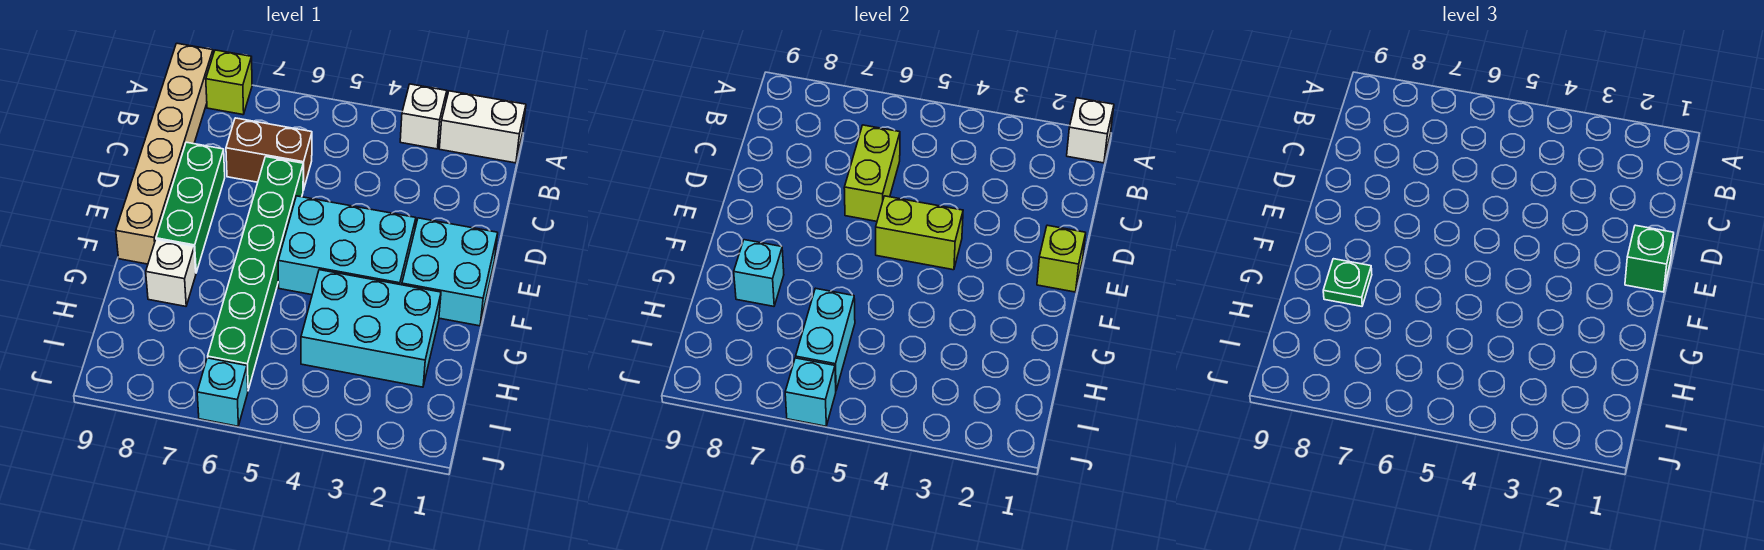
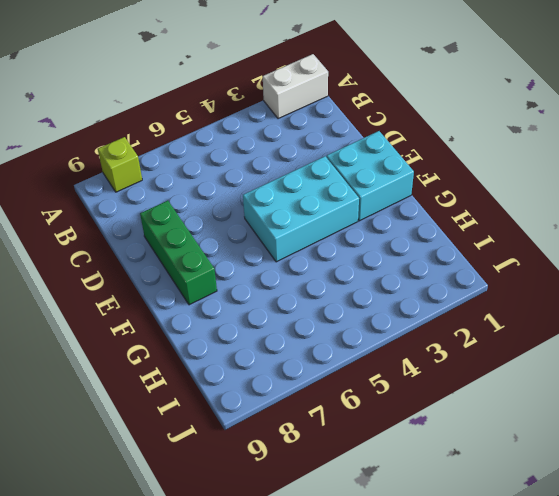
none -> white brick A3 level 1
none -> tan brick A9:F9 level 1
none -> brown brick C6:C7 level 1

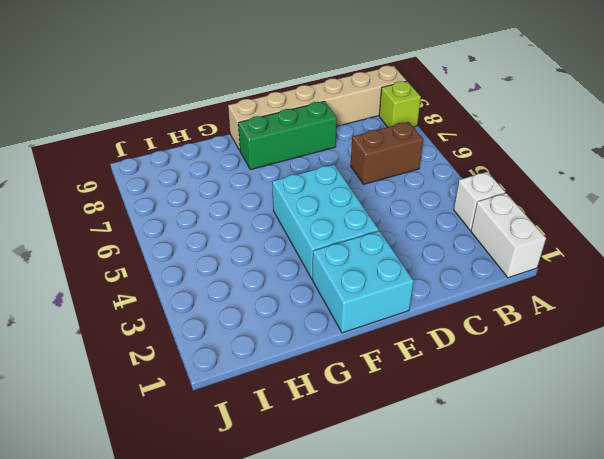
brown brick B6:C6 level 1 -> brown brick C6:C7 level 1
none -> green brick D6:I6 level 1
none -> cyan brick G2:H4 level 1
none -> white brick G8 level 1

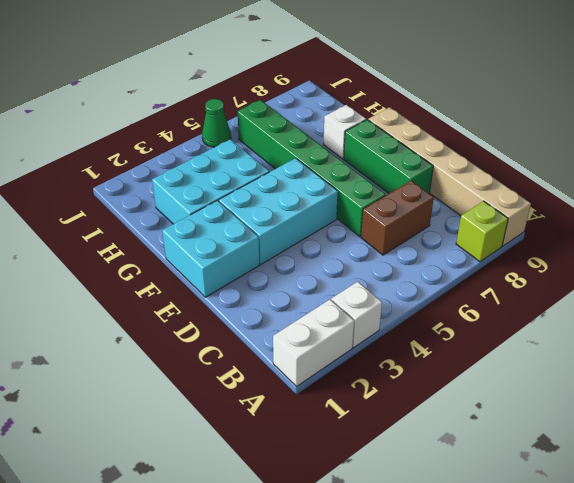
green cone J5 level 1 -> none
none -> cyan brick J6 level 1
none -> white brick A1 level 2
none -> lime brick C6:D6 level 2

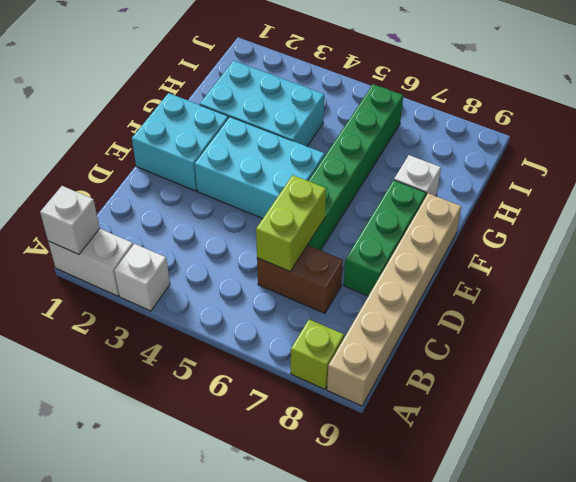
none -> cyan brick J6 level 1
none -> lime brick E1 level 2
none -> lime brick E4:E5 level 2

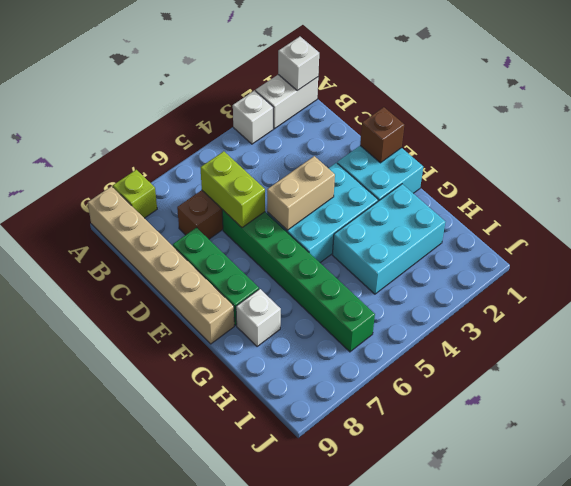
brown brick E1 level 2 -> lime brick E1 level 2
tan brick E4:E5 level 2 -> lime brick E4:E5 level 2
none -> cyan brick J6 level 1
none -> cyan brick G8 level 2
none -> cyan brick H6:I6 level 2

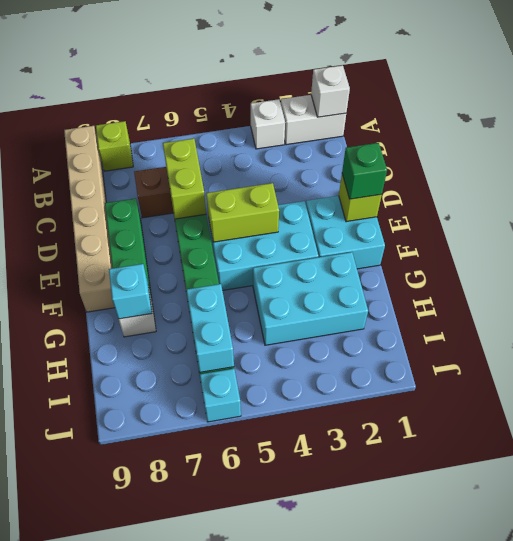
none -> cyan brick J6 level 2
none -> green plate G8 level 3

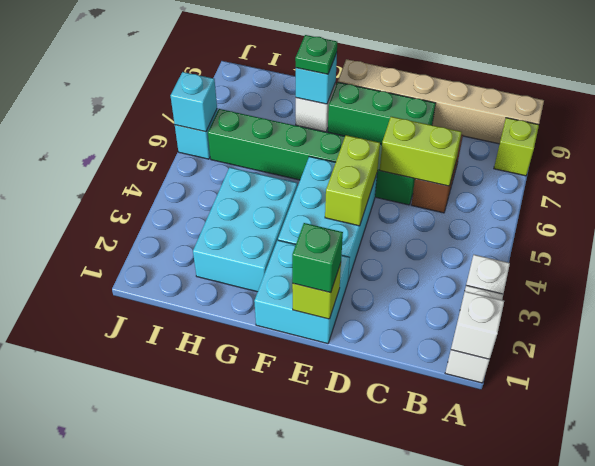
none -> cyan brick H6:I6 level 2

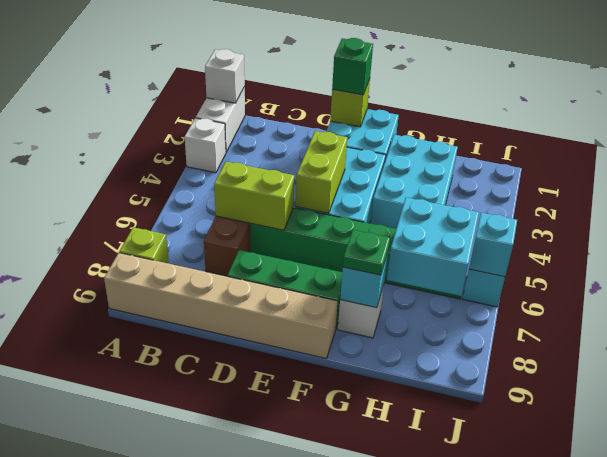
cyan brick H6:I7 level 2 -> cyan brick H6:I6 level 2

